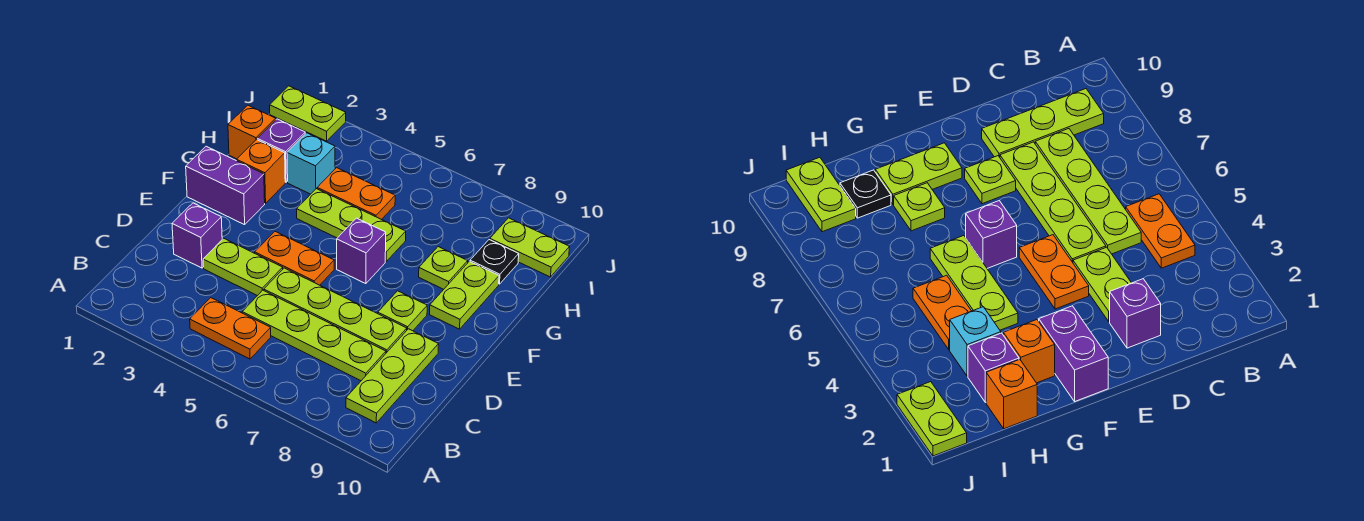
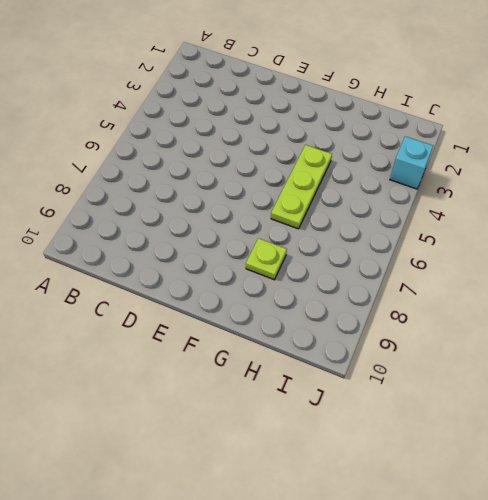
cyan brick J3 level 1 -> cyan brick H3 level 1
none -> orange plate B4:B5 level 1
none -> lime plate B9:D9 level 1
none -> lime plate C5:C8 level 1

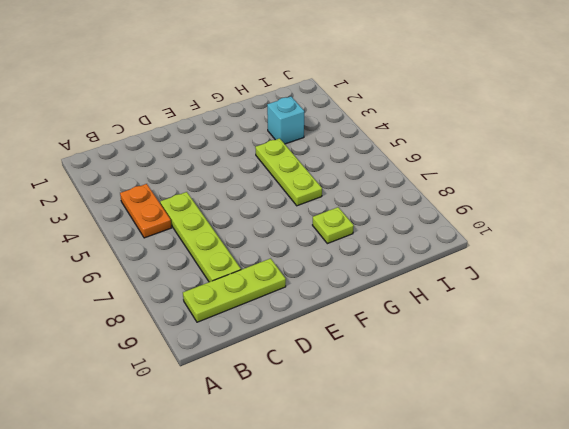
none -> purple brick D2 level 1
none -> lime plate D3:D4 level 1
none -> lime plate D5:D8 level 1

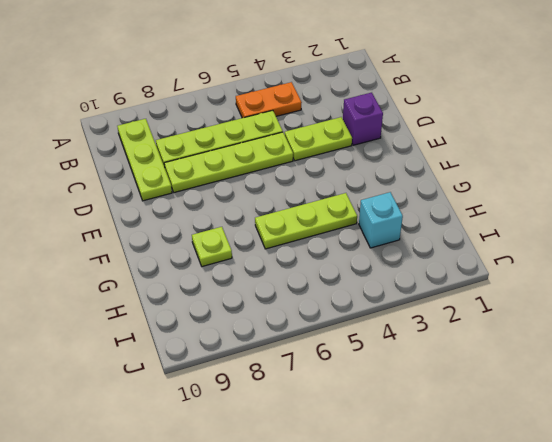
none -> orange plate E4:E5 level 1
none -> lime plate E8 level 1
none -> purple brick F1:F2 level 1

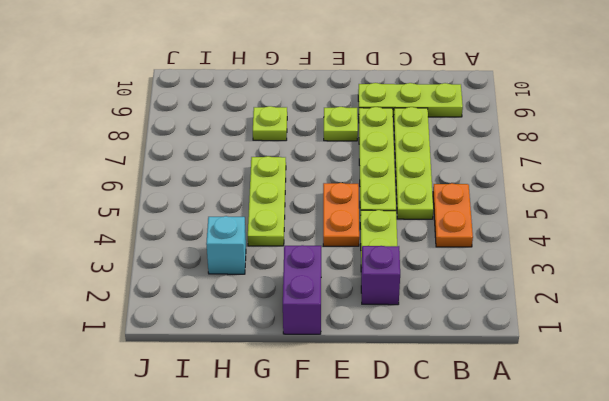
none -> purple brick F6 level 1
none -> lime plate F9:G9 level 1
none -> orange brick G2 level 1

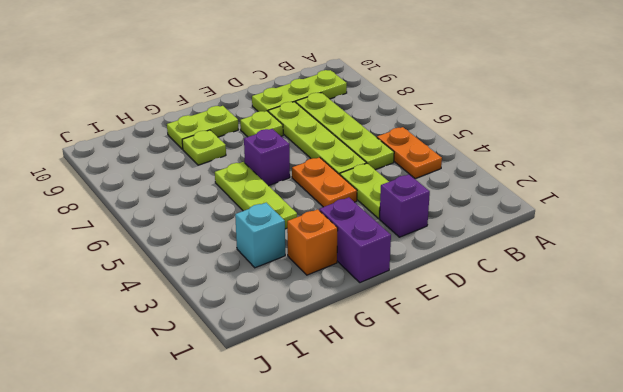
none -> orange brick H1 level 1
none -> purple brick H2 level 1
none -> orange plate H4:H5 level 1

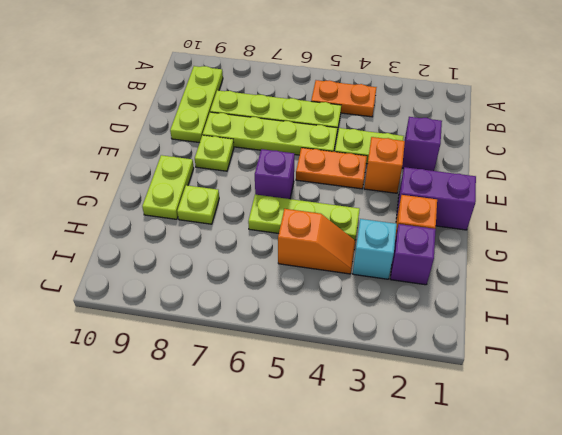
orange brick E3 level 1 -> orange brick H1 level 1
orange slope H4:H5 level 1 top 5 -> orange plate H4:H5 level 1
none -> black plate H9 level 1
none -> lime plate I9:I10 level 1
none -> lime plate J1:J2 level 1

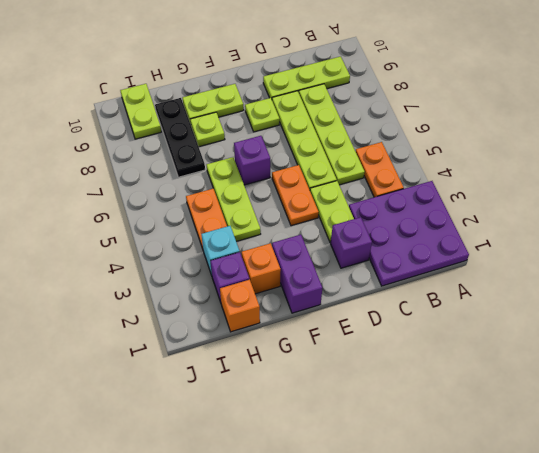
purple plate A1:C3 level 1 -> none
black plate H7:H9 level 1 -> black plate H9 level 1
none -> lime plate J1:J2 level 1

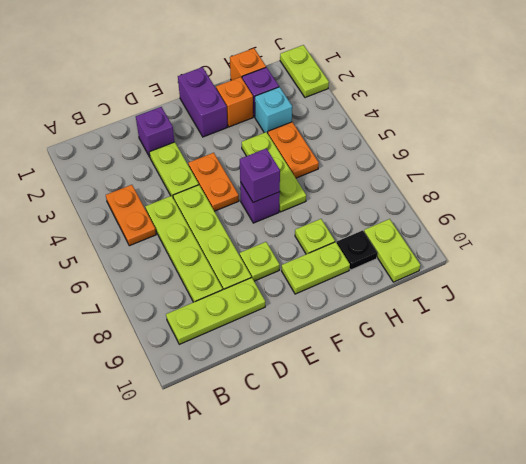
purple brick F6 level 2 -> none

